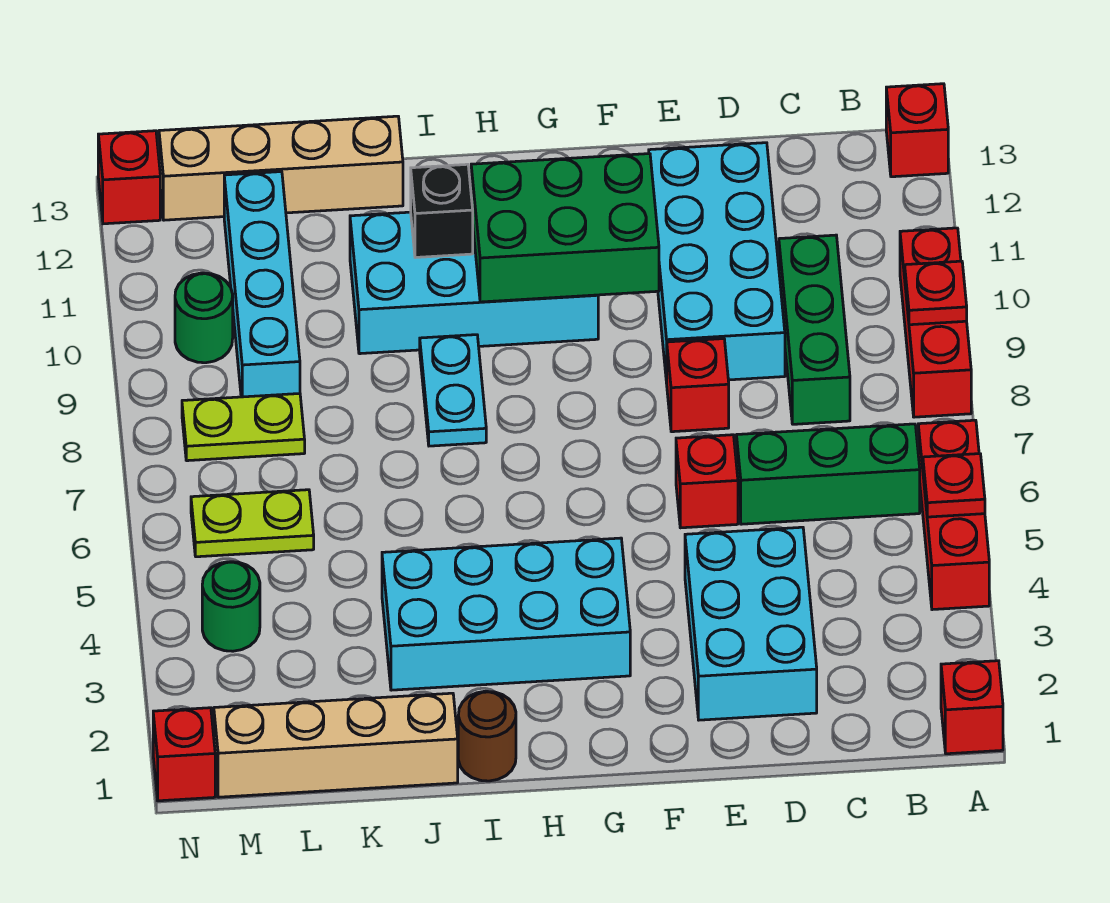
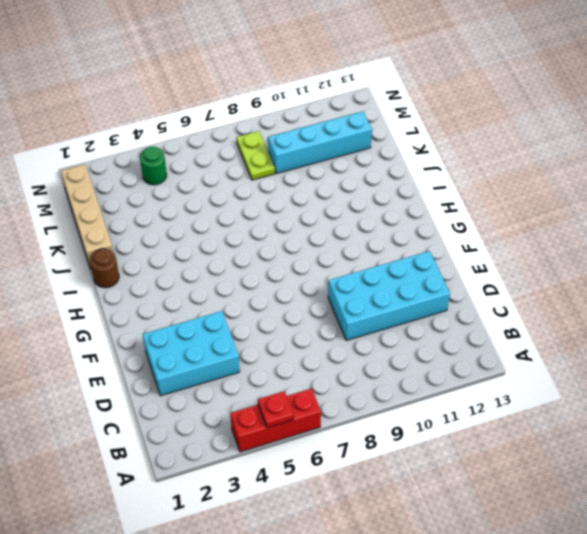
none -> red brick A1 level 1
none -> red brick A8:A10 level 1
none -> red brick A13 level 1

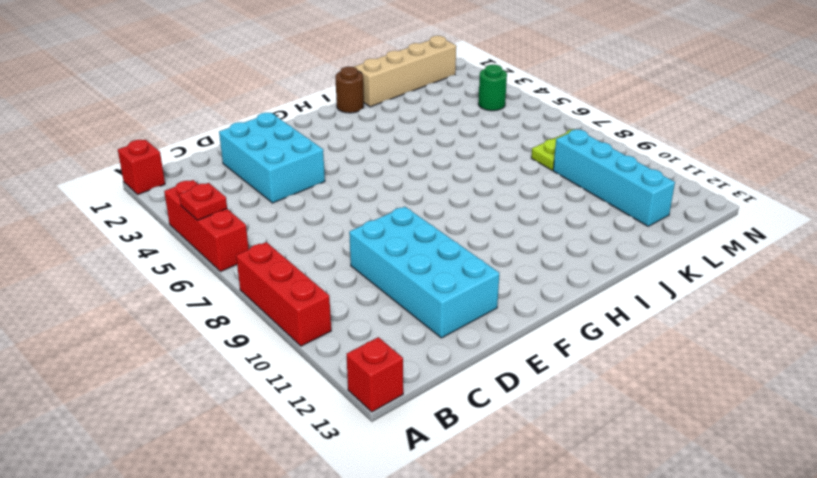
none -> green brick B6:D6 level 1
none -> green brick C8:C10 level 1
none -> red brick E6 level 1

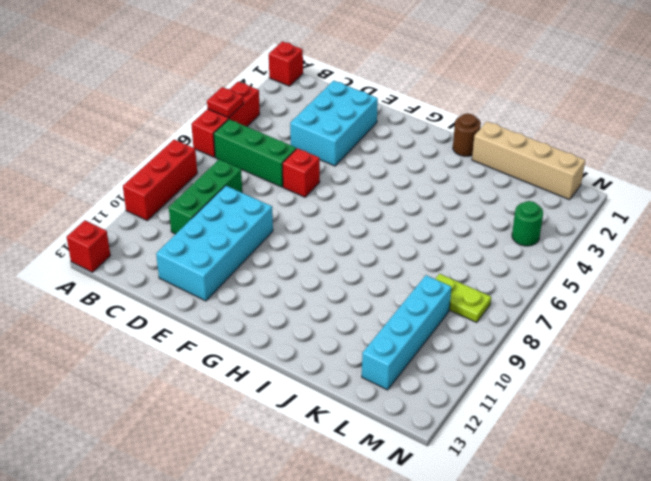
none -> red brick E8 level 1
none -> cyan brick G3:J4 level 1
none -> cyan brick G10:J11 level 1

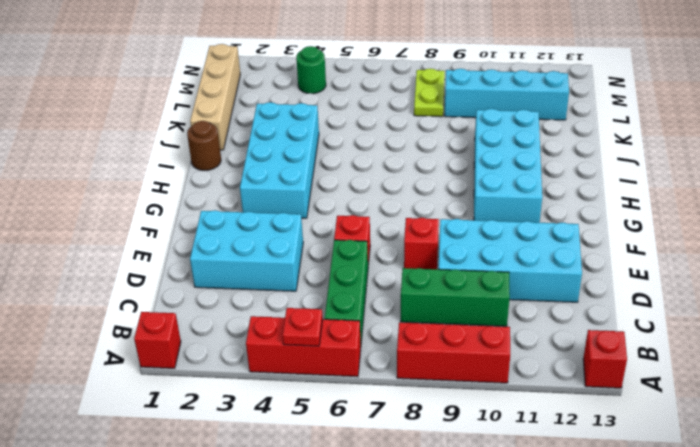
none -> cyan plate I8:I9 level 1
none -> tan brick J13:M13 level 1
none -> lime plate L6:M6 level 1

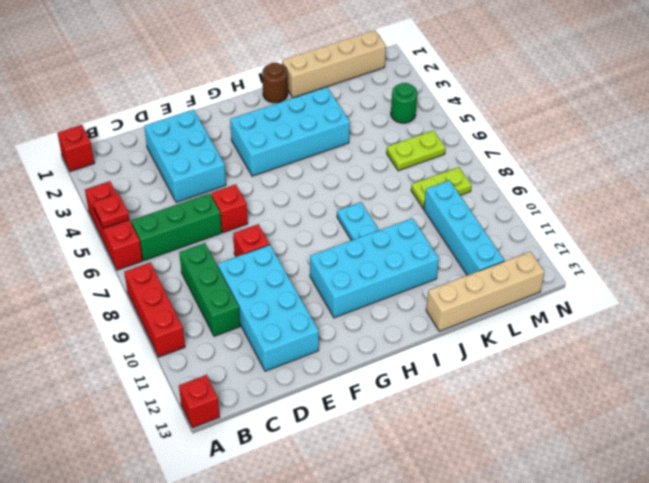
none -> green round brick M10 level 1
none -> red brick N1 level 1
none -> red brick N13 level 1

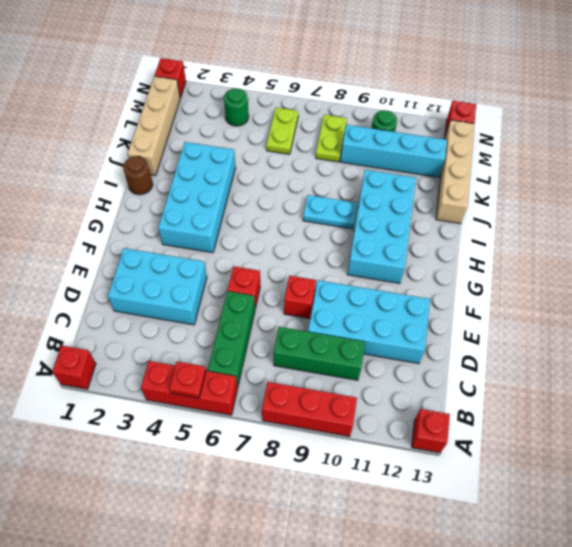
none -> red plate A9 level 2
none -> green brick F10:H11 level 2
none -> black brick I11 level 2

